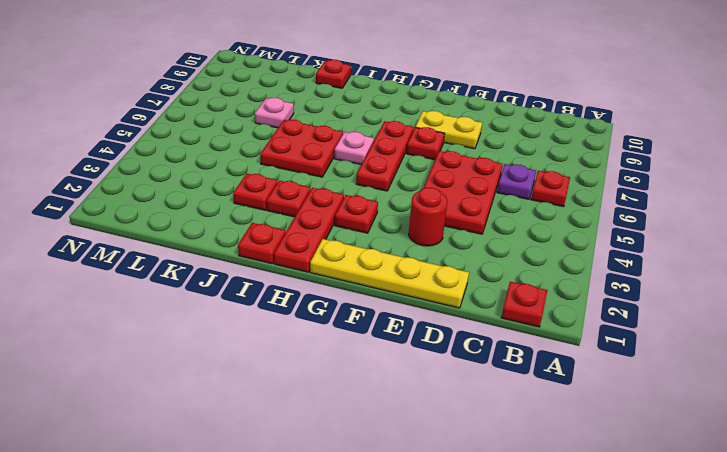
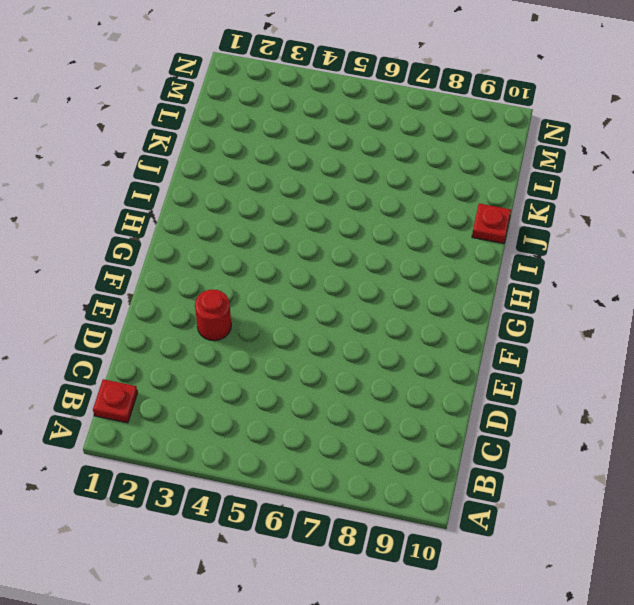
none -> red plate B6 level 1
none -> purple plate C6 level 1
none -> yellow plate D1:G1 level 1

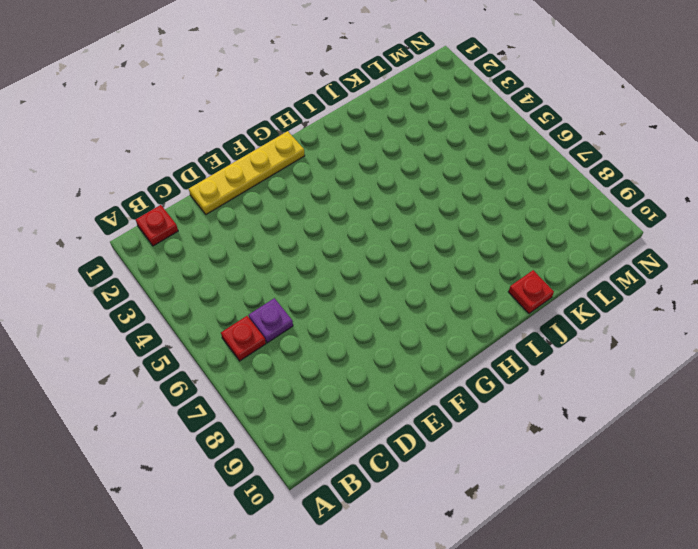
none -> red plate D4:E6 level 1
none -> red round brick E3 level 1
none -> yellow plate E8:F8 level 1

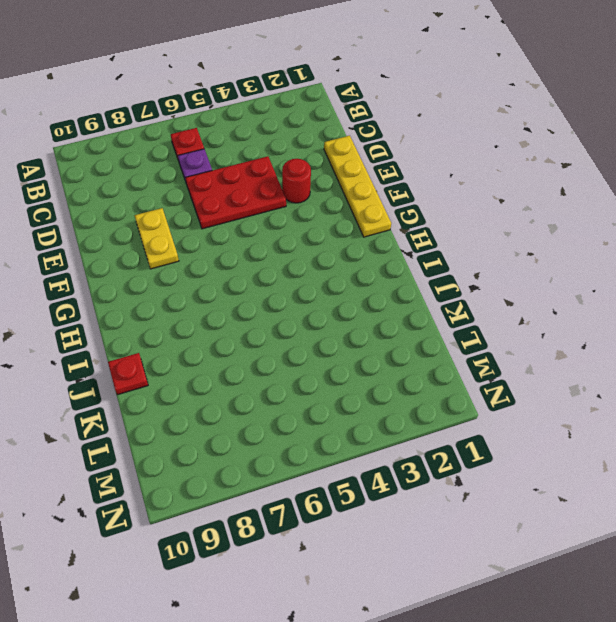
none -> red plate B1 level 1
none -> red plate F7 level 1
none -> red plate G3 level 1

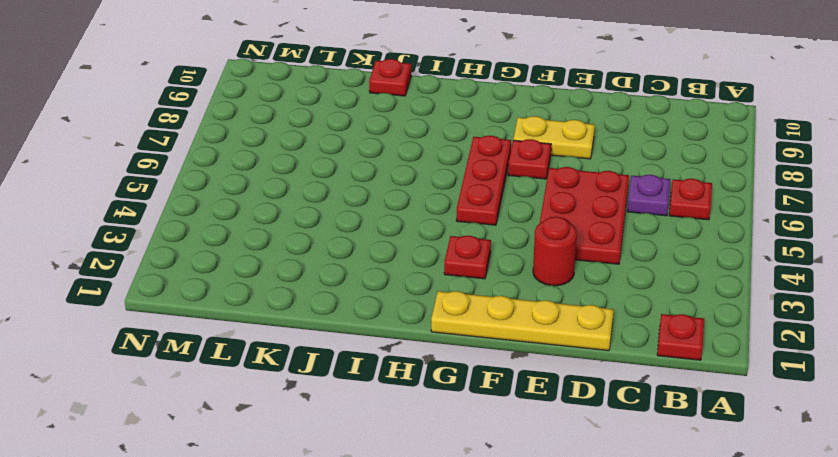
none -> red plate H1:H3 level 1
none -> pink plate H6 level 1
none -> red plate I1 level 1

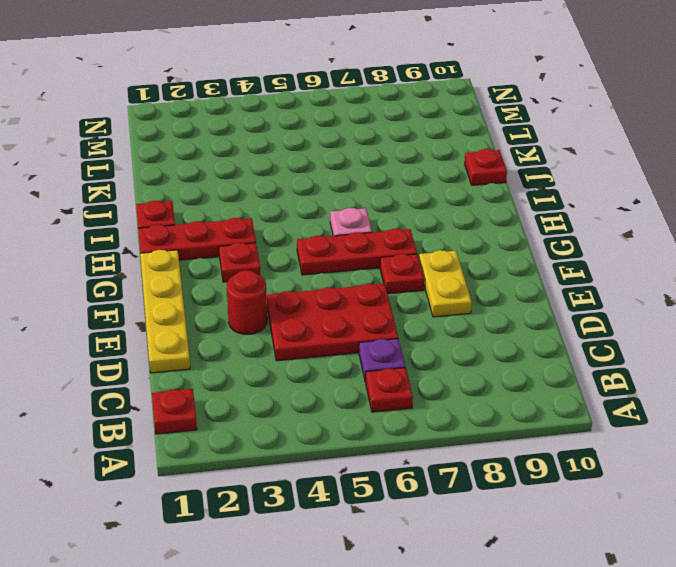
none -> red plate I3 level 1
none -> red plate I5:J6 level 1
none -> red plate J3 level 1

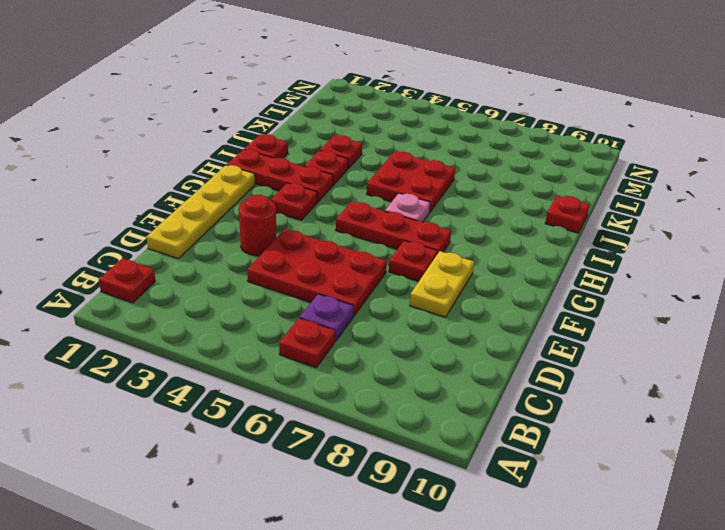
none -> pink plate K7 level 1

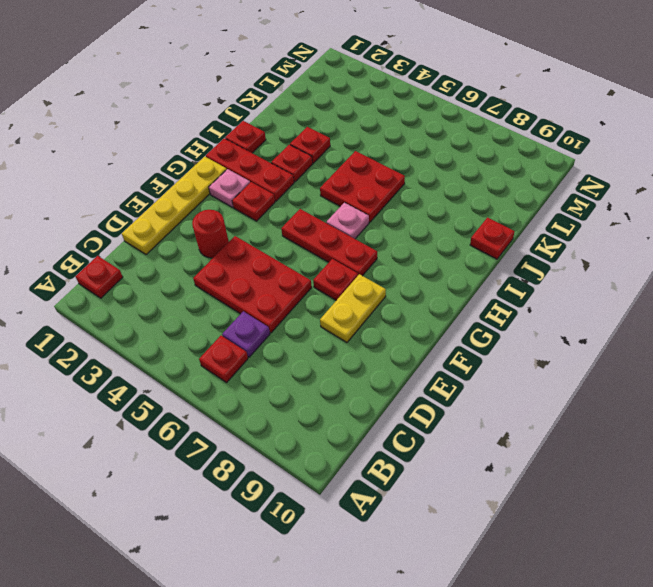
pink plate G2 level 1 -> pink plate K7 level 1

